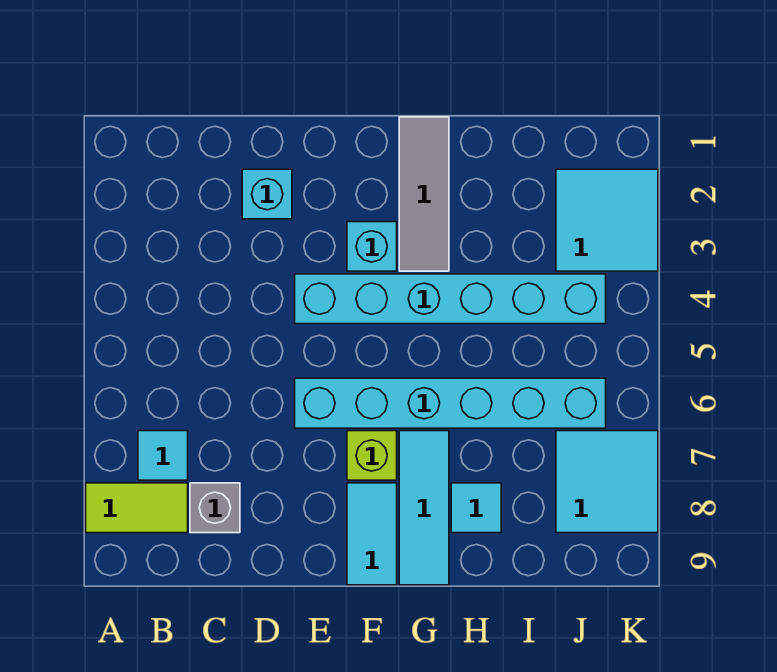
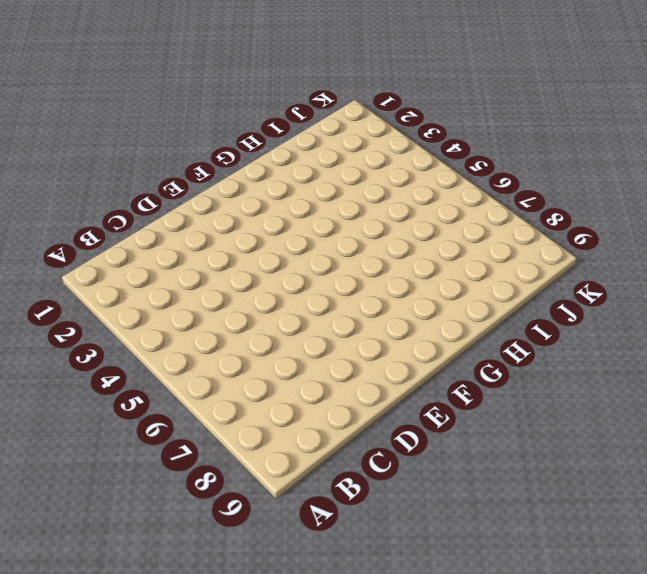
none -> lime tile A8:B8 level 1
none -> cyan tile B7 level 1
none -> grey brick C8 level 1

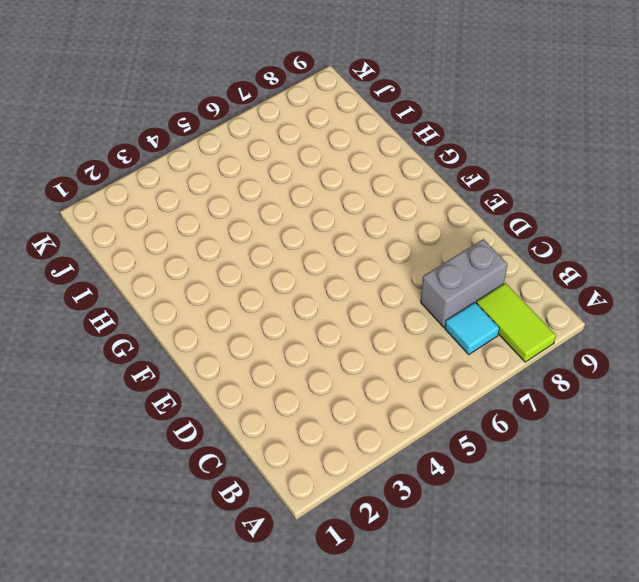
grey brick C7:C8 level 1 -> grey brick C8 level 1
none -> cyan brick D2 level 1
none -> cyan brick E4:J4 level 1
none -> cyan brick E6:J6 level 1

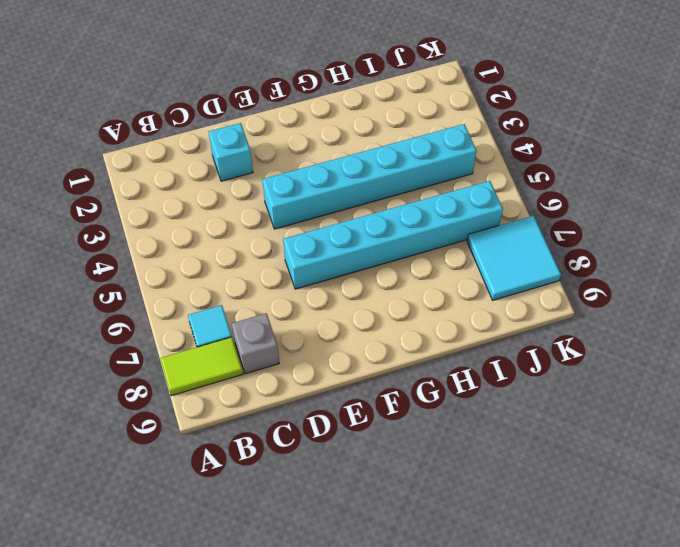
none -> cyan brick F3 level 1
none -> lime brick F7 level 1
none -> cyan tile F8:F9 level 1

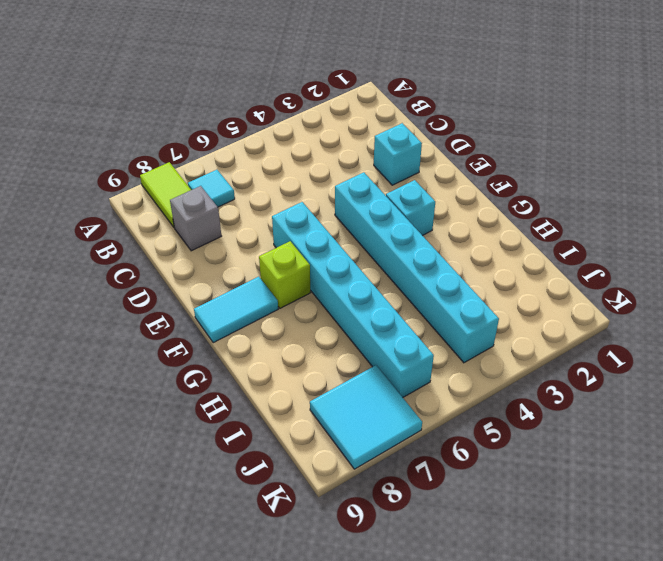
none -> grey tile G1:G3 level 1
none -> cyan tile G7:G9 level 1
none -> cyan tile H8 level 1

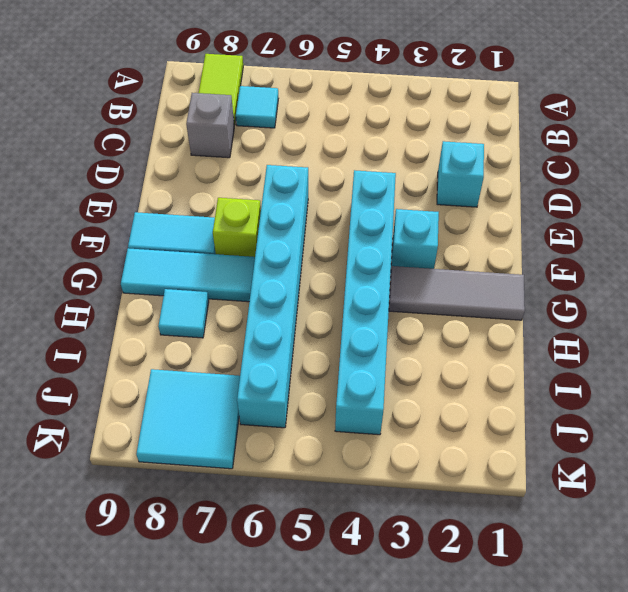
none -> cyan tile J2:K3 level 1

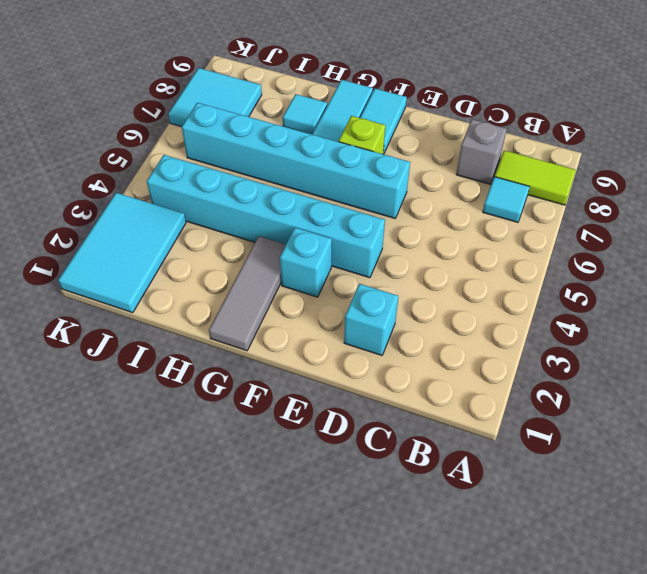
cyan tile J1:K3 level 1 -> cyan tile J2:K3 level 1

